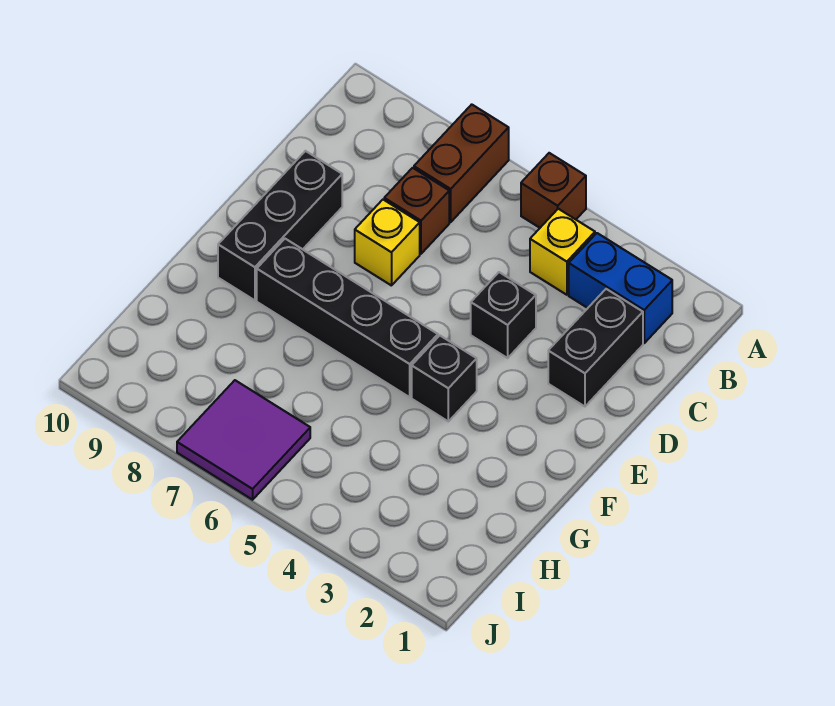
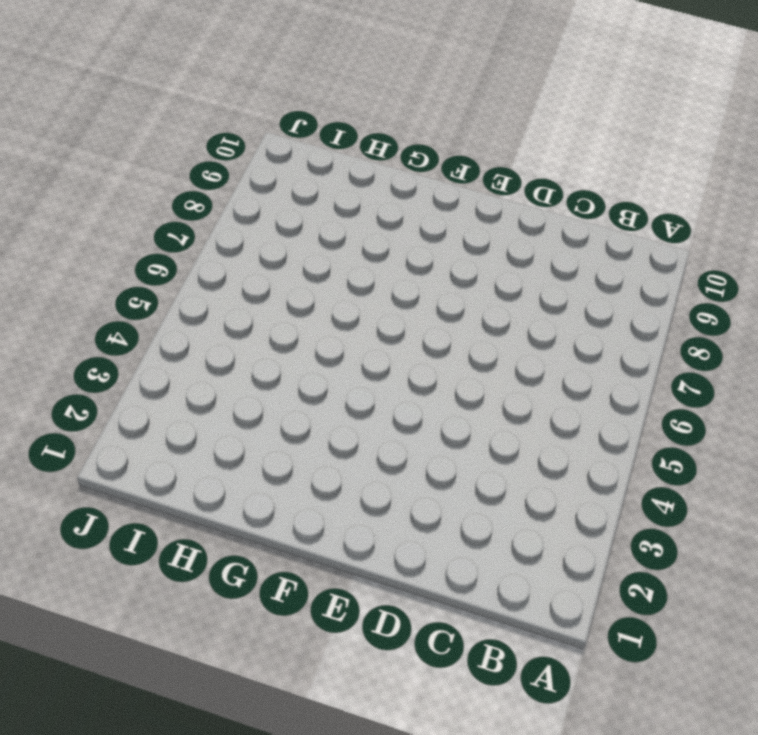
none -> brown brick A5 level 1
none -> brown brick A7:B7 level 1
none -> blue brick B2:B3 level 1

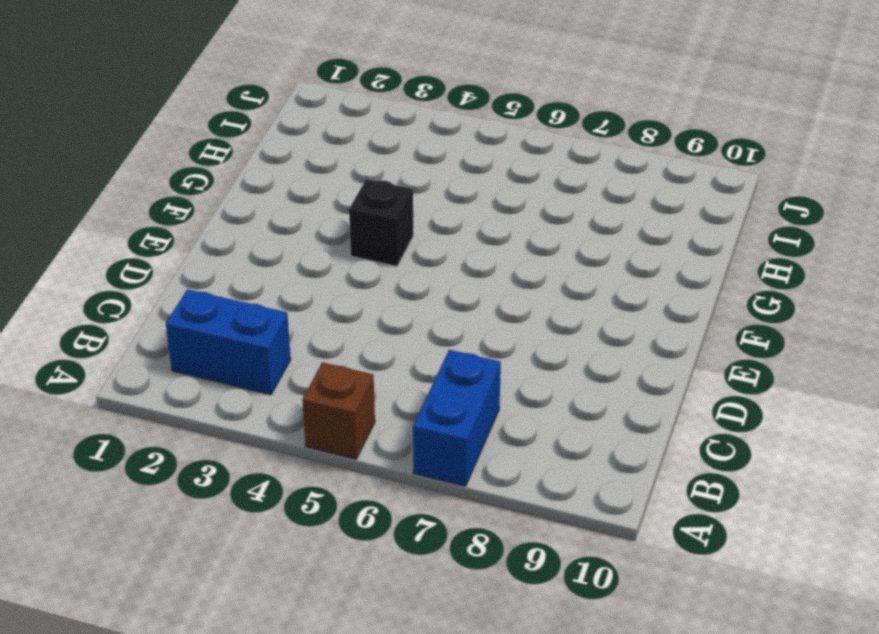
blue brick A7:B7 level 1 -> brown brick A7:B7 level 1
none -> yellow brick B4 level 1
none -> black brick C2:D2 level 1
none -> brown brick C7 level 1

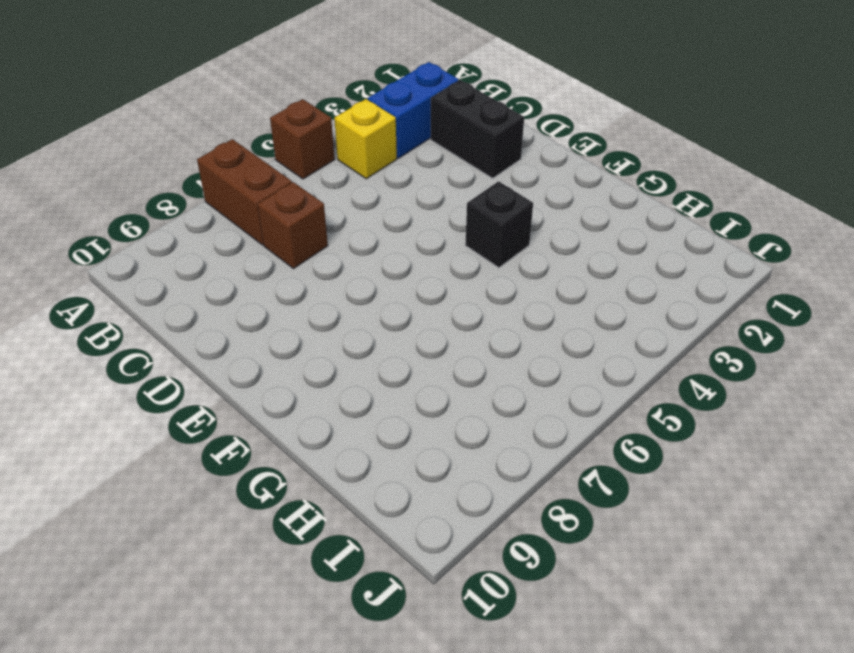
none -> black brick D4 level 1
none -> yellow brick D7 level 1
none -> black brick D9:F9 level 1

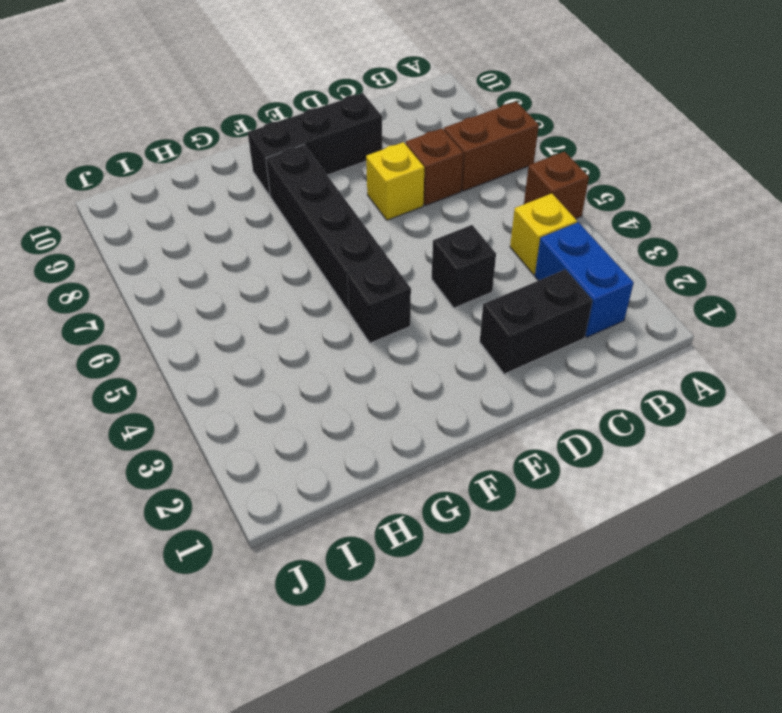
none -> purple tile I6:J7 level 1

